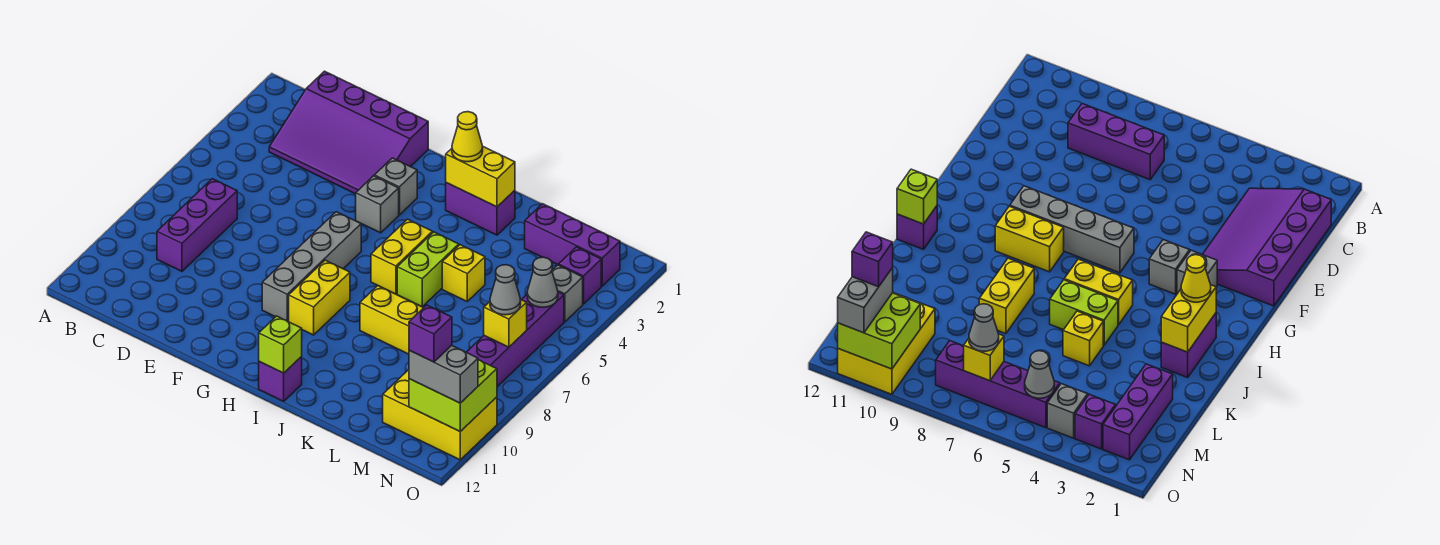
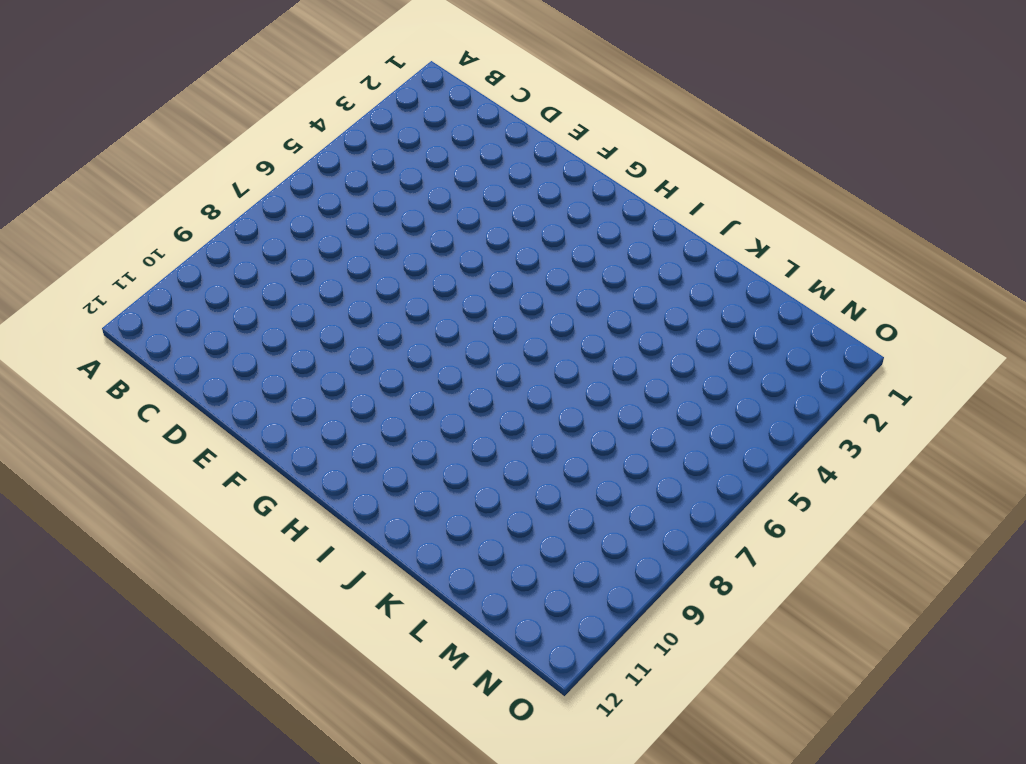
none -> purple slope C1:F3 level 1 top 1
none -> purple brick C7:C9 level 1
none -> grey brick G3 level 1

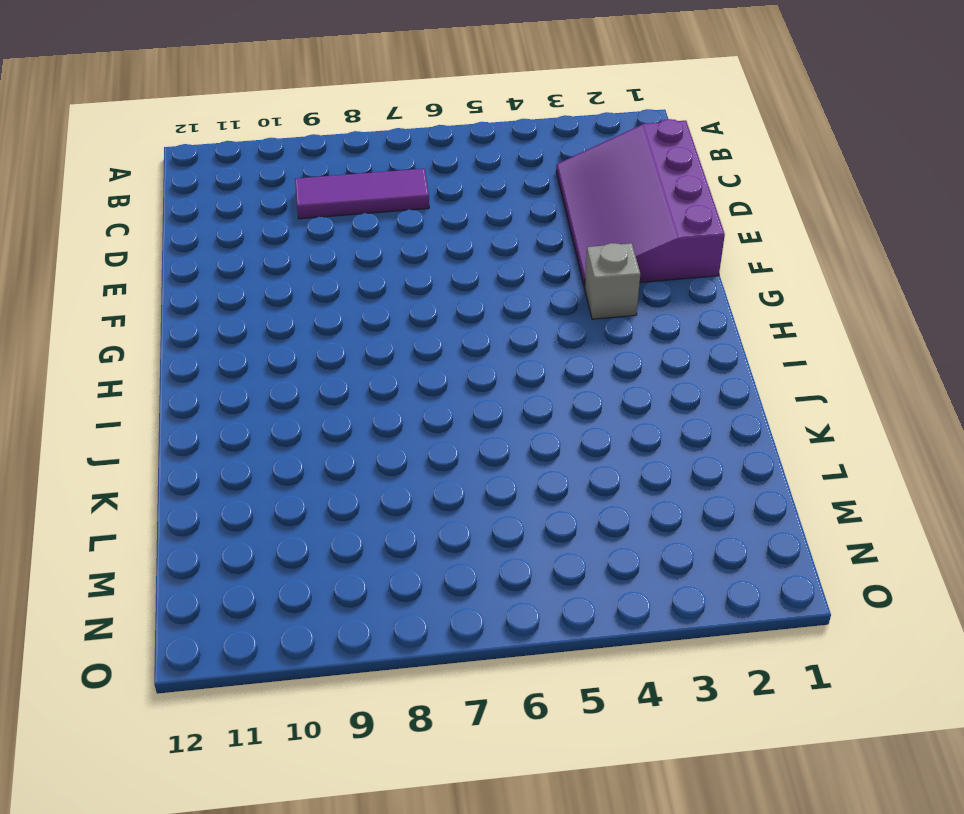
purple tile C7:C9 level 1 -> purple brick C7:C9 level 1
none -> grey brick G4 level 1
none -> grey brick G6:G9 level 1
none -> yellow brick H8:H9 level 1

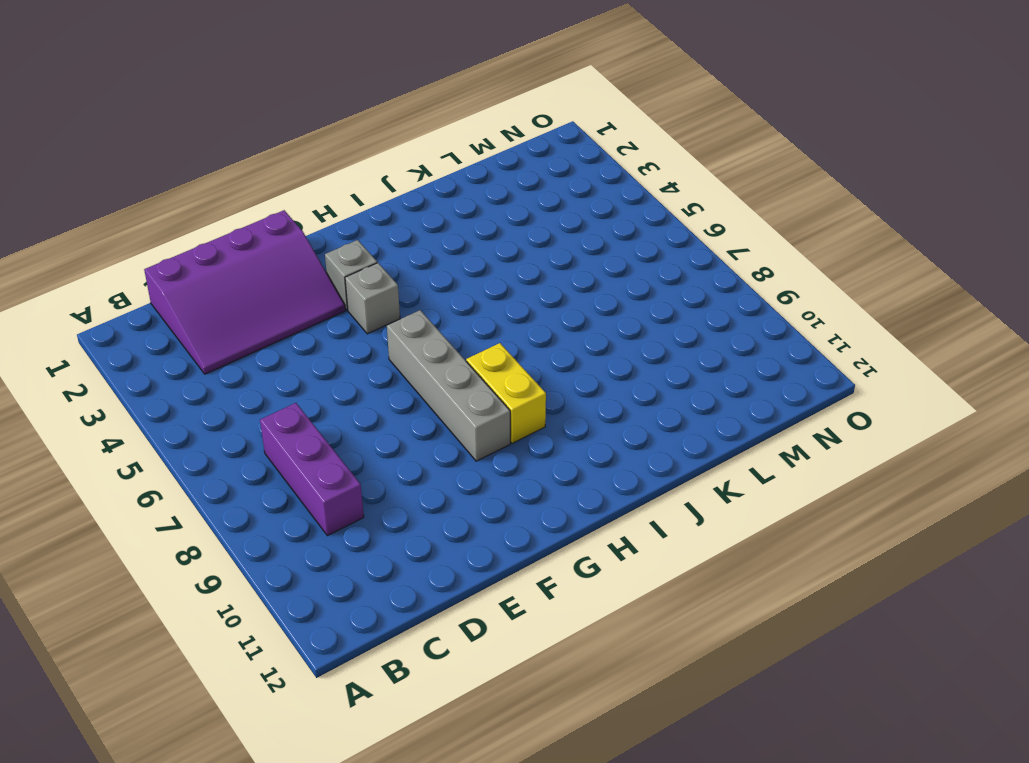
none -> purple brick I2:J2 level 1
none -> yellow brick I5:I6 level 1
none -> purple brick I12 level 1

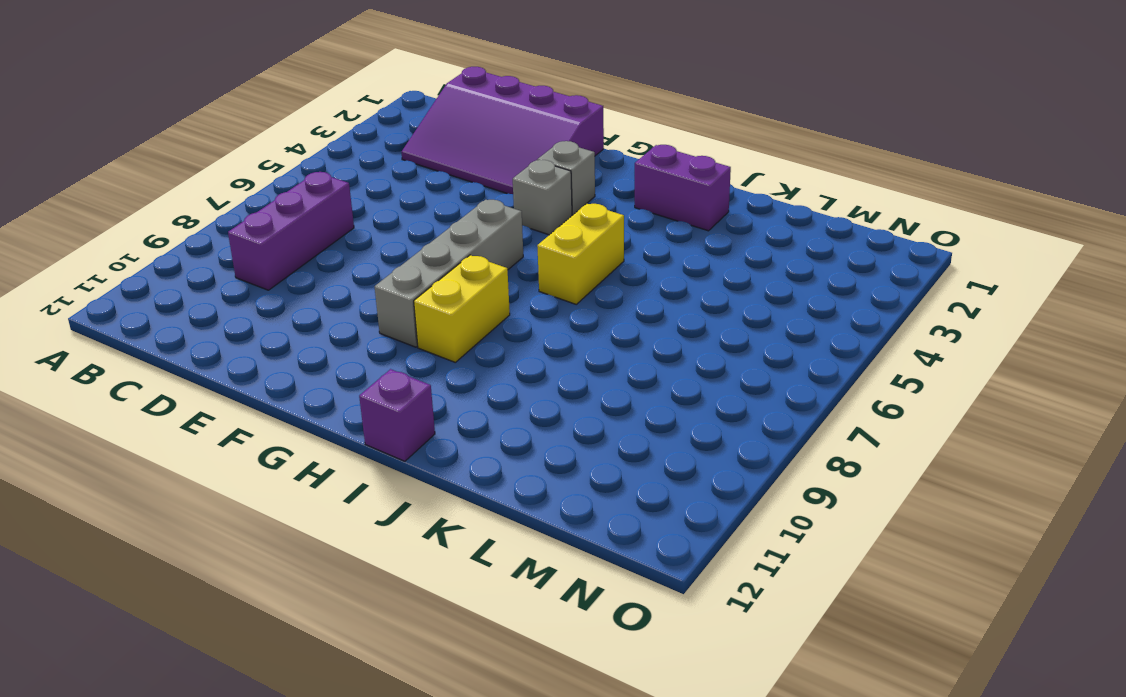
none -> lime brick J5:J6 level 1
none -> yellow brick J8:K8 level 1
none -> yellow brick K5 level 1

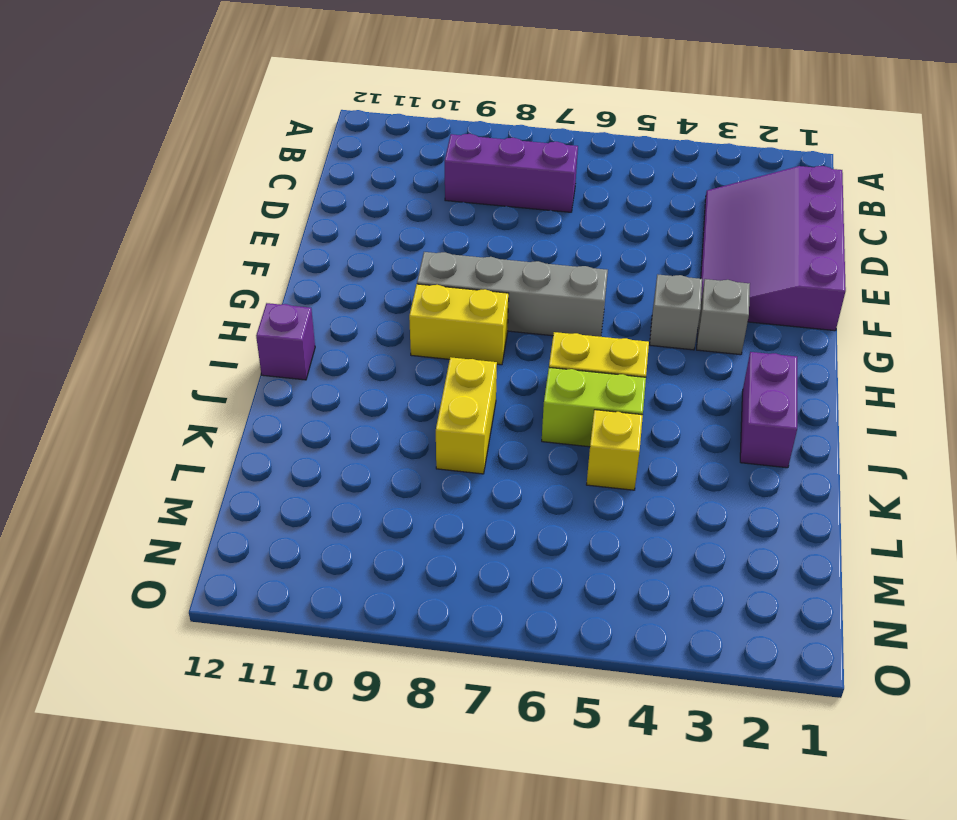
none -> purple brick L2:N2 level 1
none -> yellow brick M10:O11 level 1
none -> purple brick N3 level 1

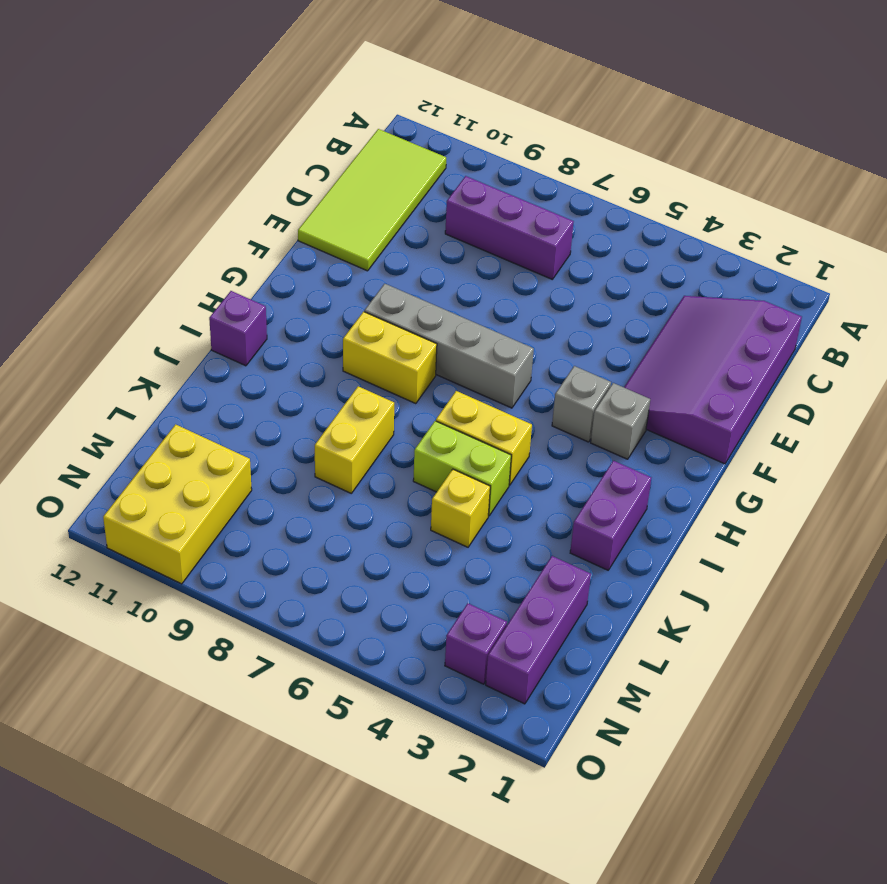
lime tile B11:E12 level 1 -> none
none -> grey brick N4 level 1
none -> purple brick N5:N8 level 1
none -> yellow brick I2:J2 level 2

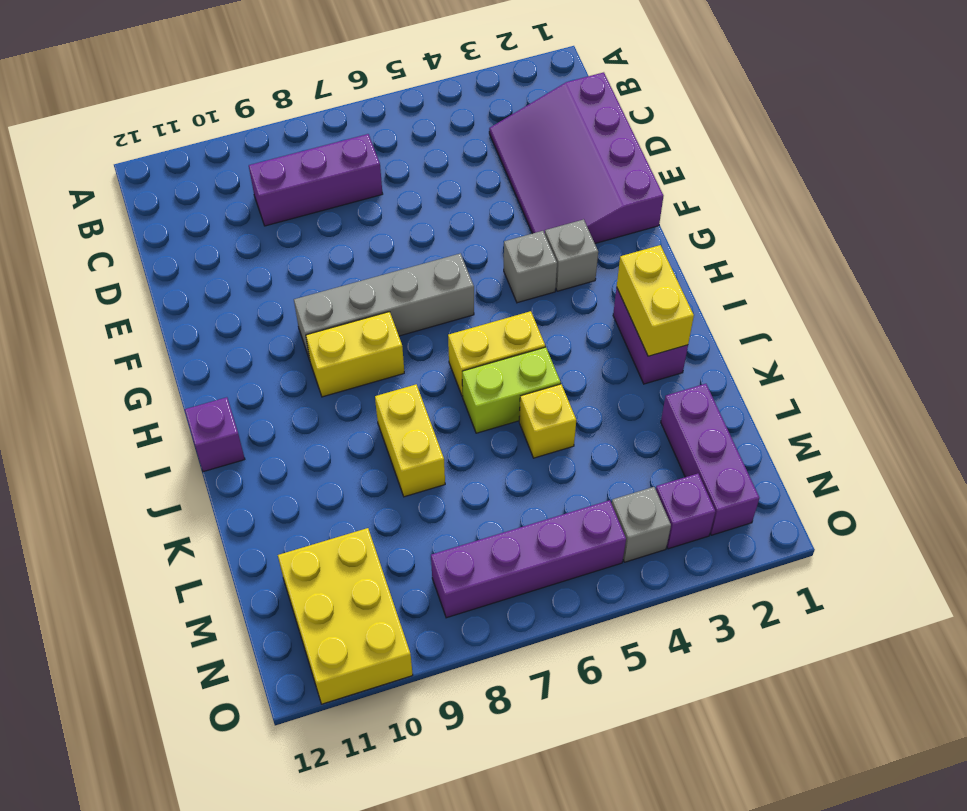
none -> lime brick I12 level 2
none -> grey cone N5 level 2
none -> yellow brick N7 level 2

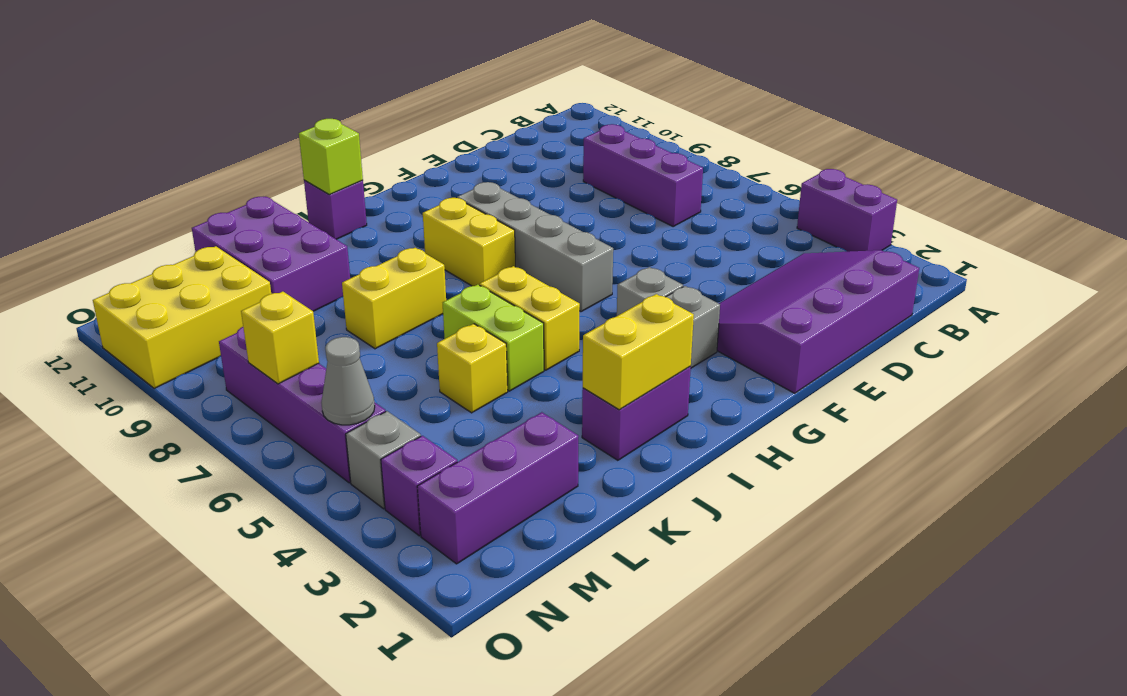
purple brick A3:A4 level 1 -> none
purple brick K10:L12 level 1 -> none
none -> lime brick N10:O11 level 2
none -> yellow cone I2 level 3
none -> grey cone N7 level 3

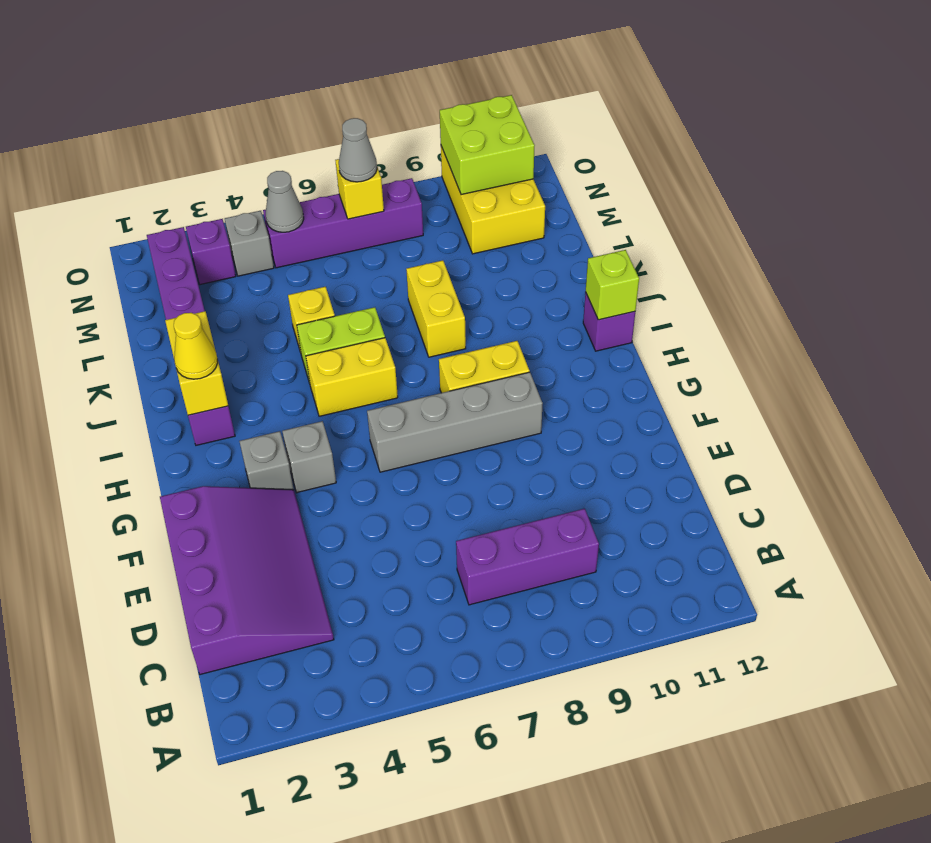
none -> grey brick N11:O11 level 3
none -> purple brick N11 level 4

